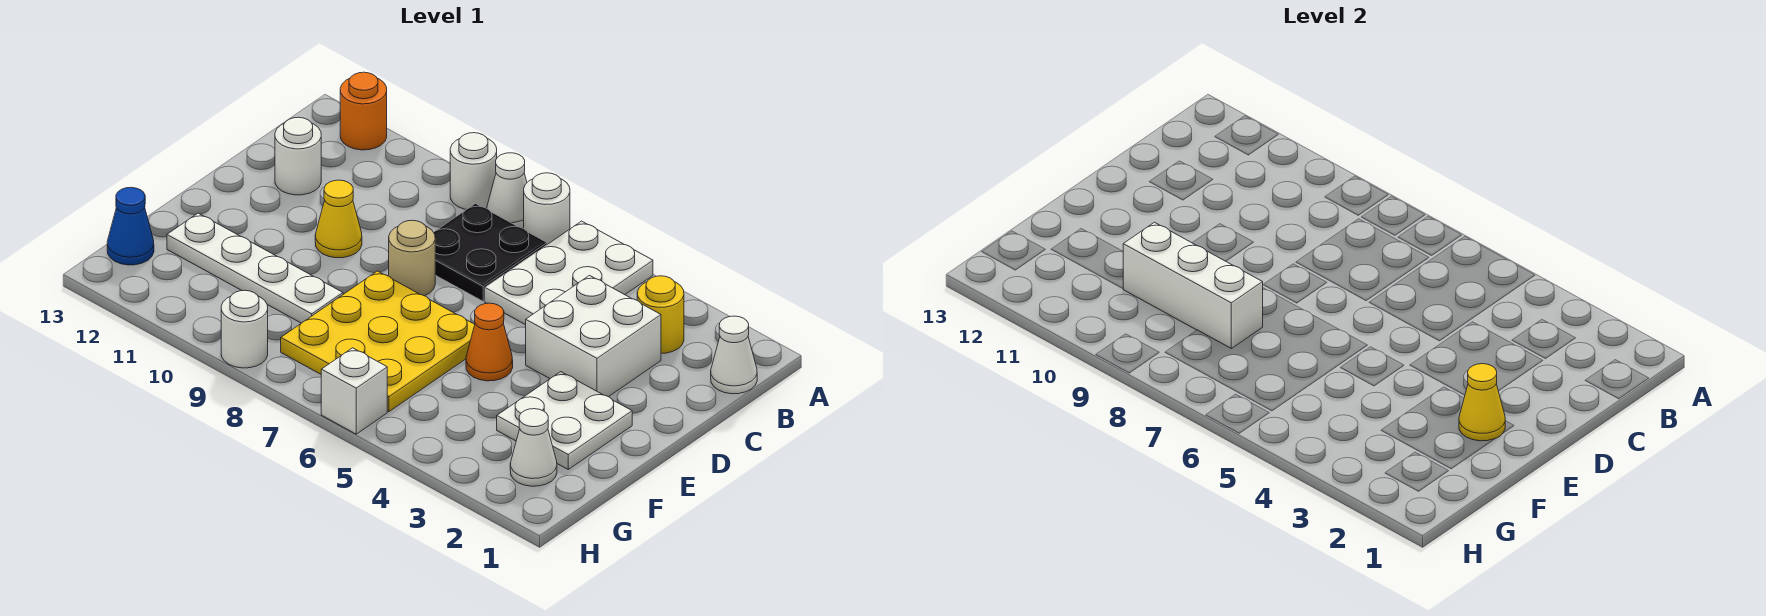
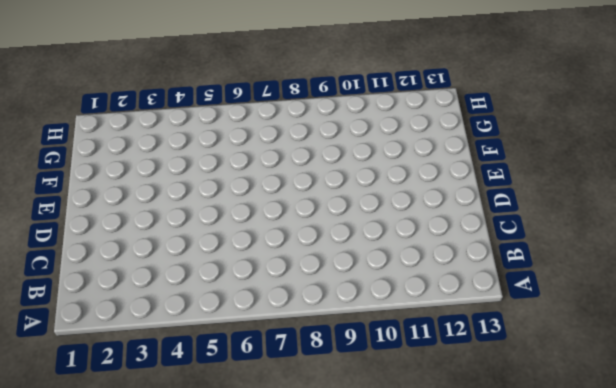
none -> white plate A5:C6 level 1
none -> white round brick A7 level 1
none -> white cone A8 level 1

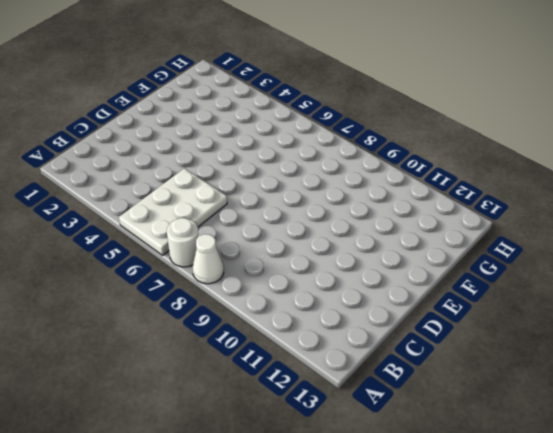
none -> white round brick A9 level 1
none -> orange round brick A12 level 1
none -> white cone B1 level 1

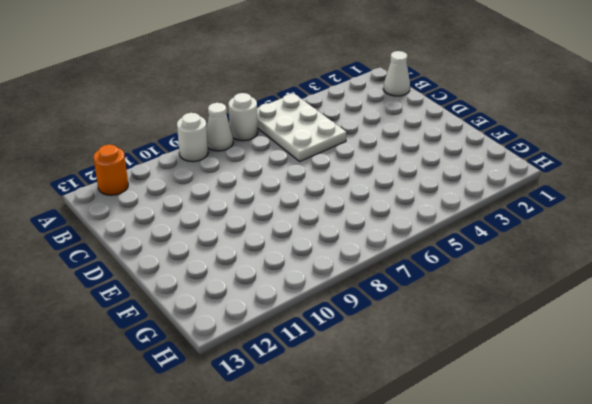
none -> yellow round brick B3 level 1
none -> black plate B7:C8 level 1
none -> white brick C3:D4 level 1

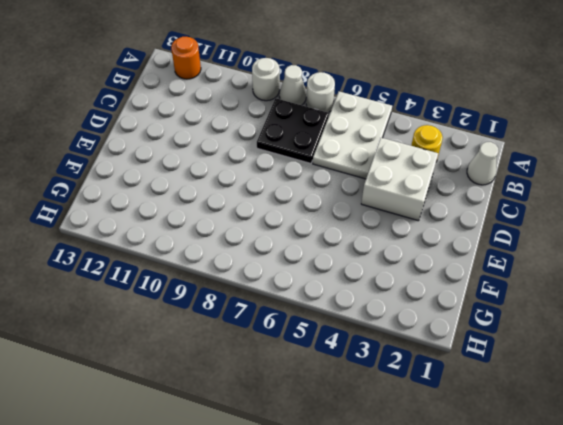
none -> white round brick C12 level 1
none -> tan round brick D8 level 1
none -> yellow cone D10 level 1

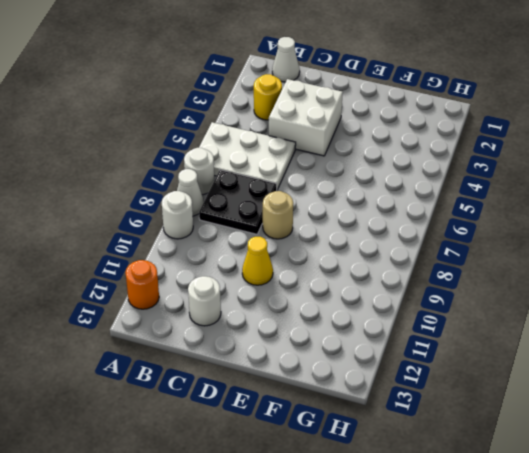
none -> white plate E2:F3 level 1
none -> orange cone E5 level 1
none -> yellow plate E6:G8 level 1

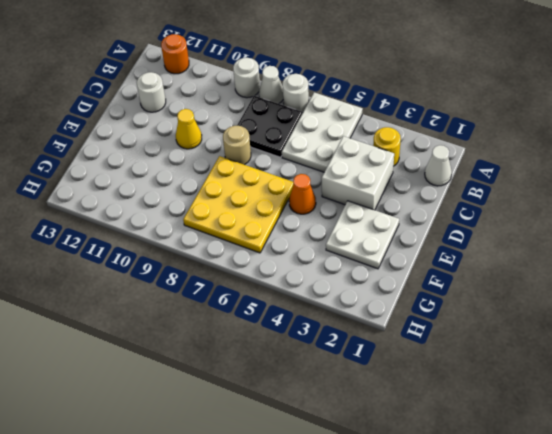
none -> white plate F9:F12 level 1
none -> white cone G2 level 1
none -> blue cone G13 level 1

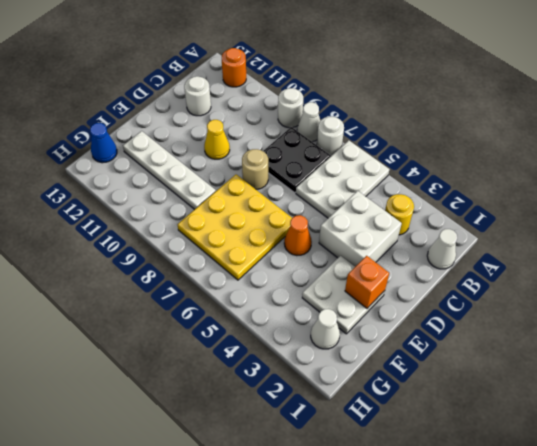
orange brick E2 level 2 -> yellow cone E2 level 2
none -> white brick H6 level 1
none -> white round brick H9 level 1
none -> white brick F8:F10 level 2

